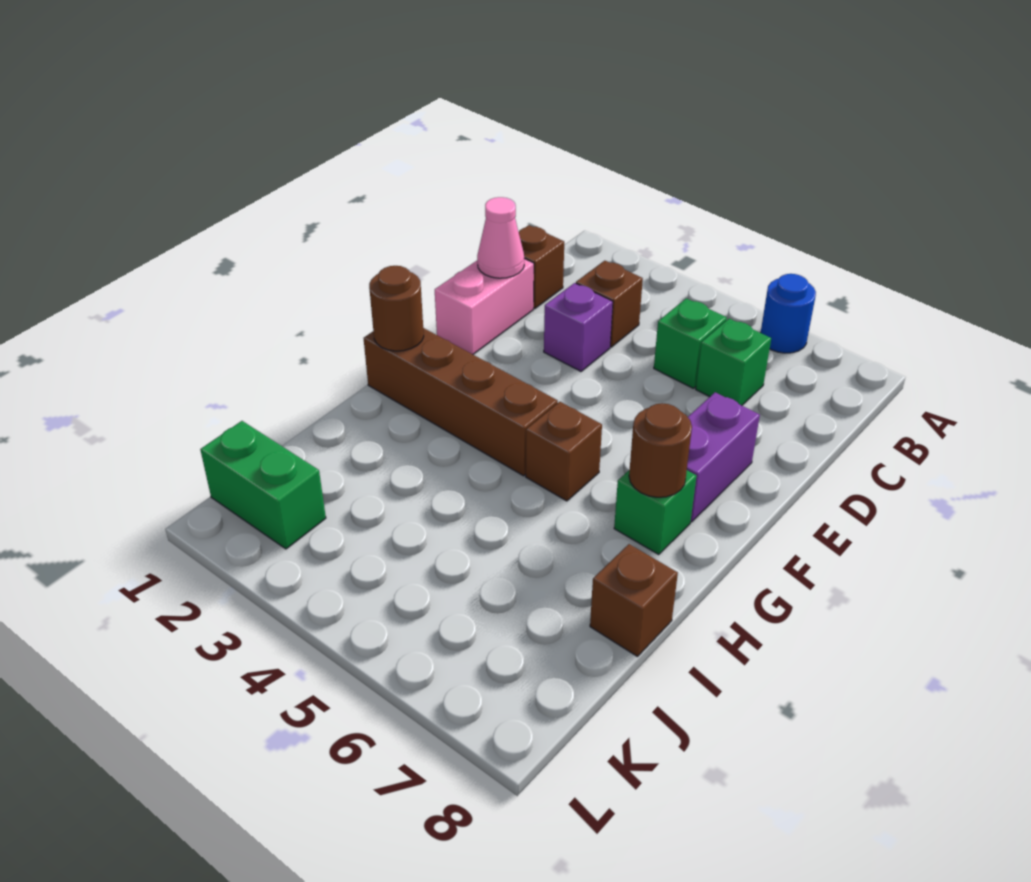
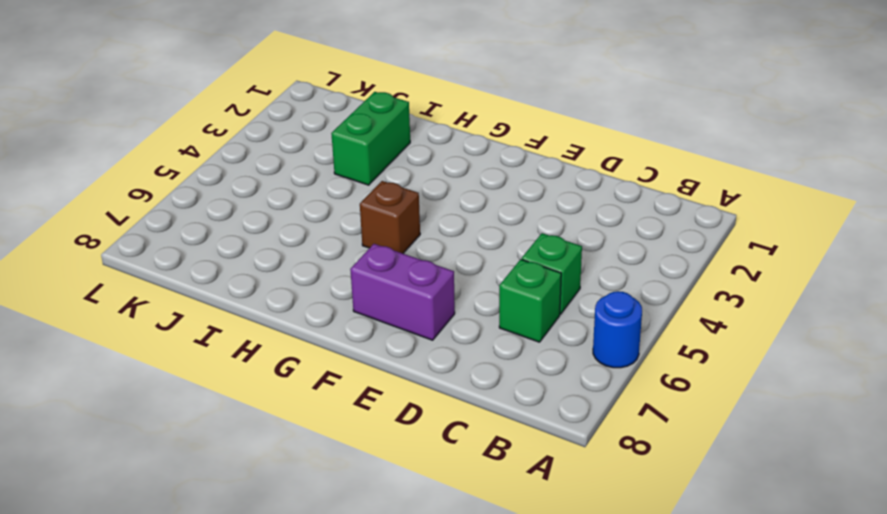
green brick I2:I3 level 1 -> green brick K1:K2 level 1
none -> brown brick C1 level 1
none -> brown brick C3 level 1
none -> pink brick D1:E1 level 1

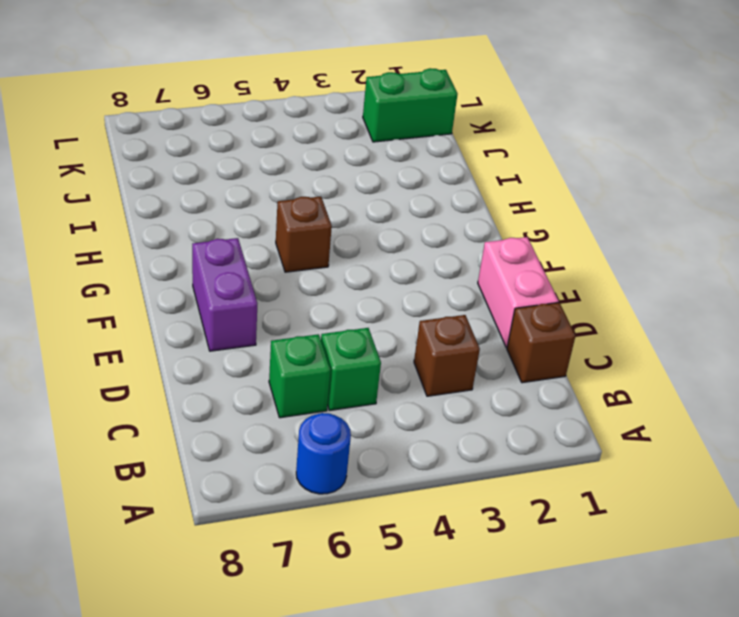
none -> purple brick D3 level 1
none -> brown brick G1:G4 level 1
none -> green brick G7 level 1

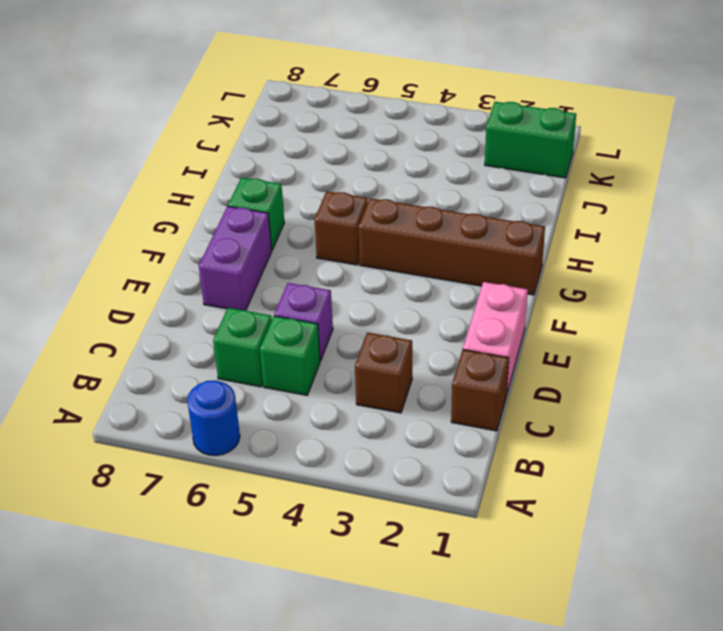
purple brick D5 level 1 -> purple brick D3 level 1
none -> brown brick I8 level 1
none -> pink cone D1 level 2
none -> brown round brick G1 level 2

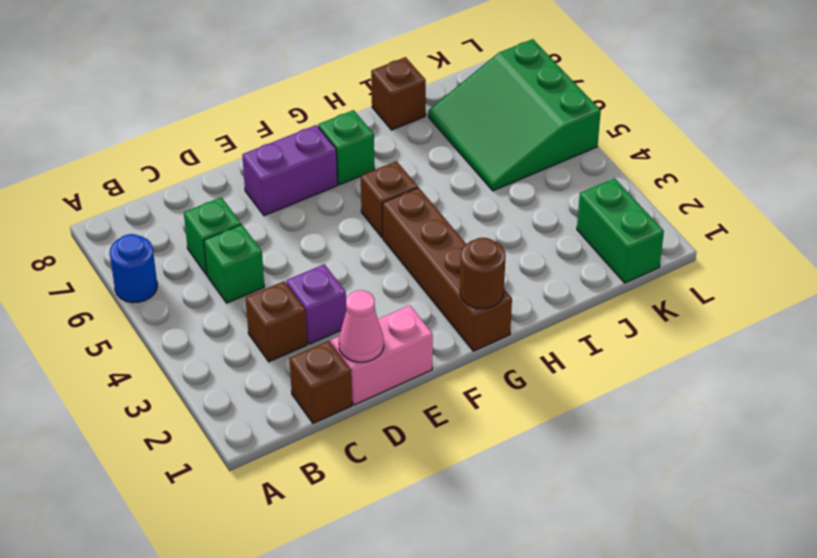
green slope J5:L7 level 1 top L -> none
none -> brown round brick G7 level 2

